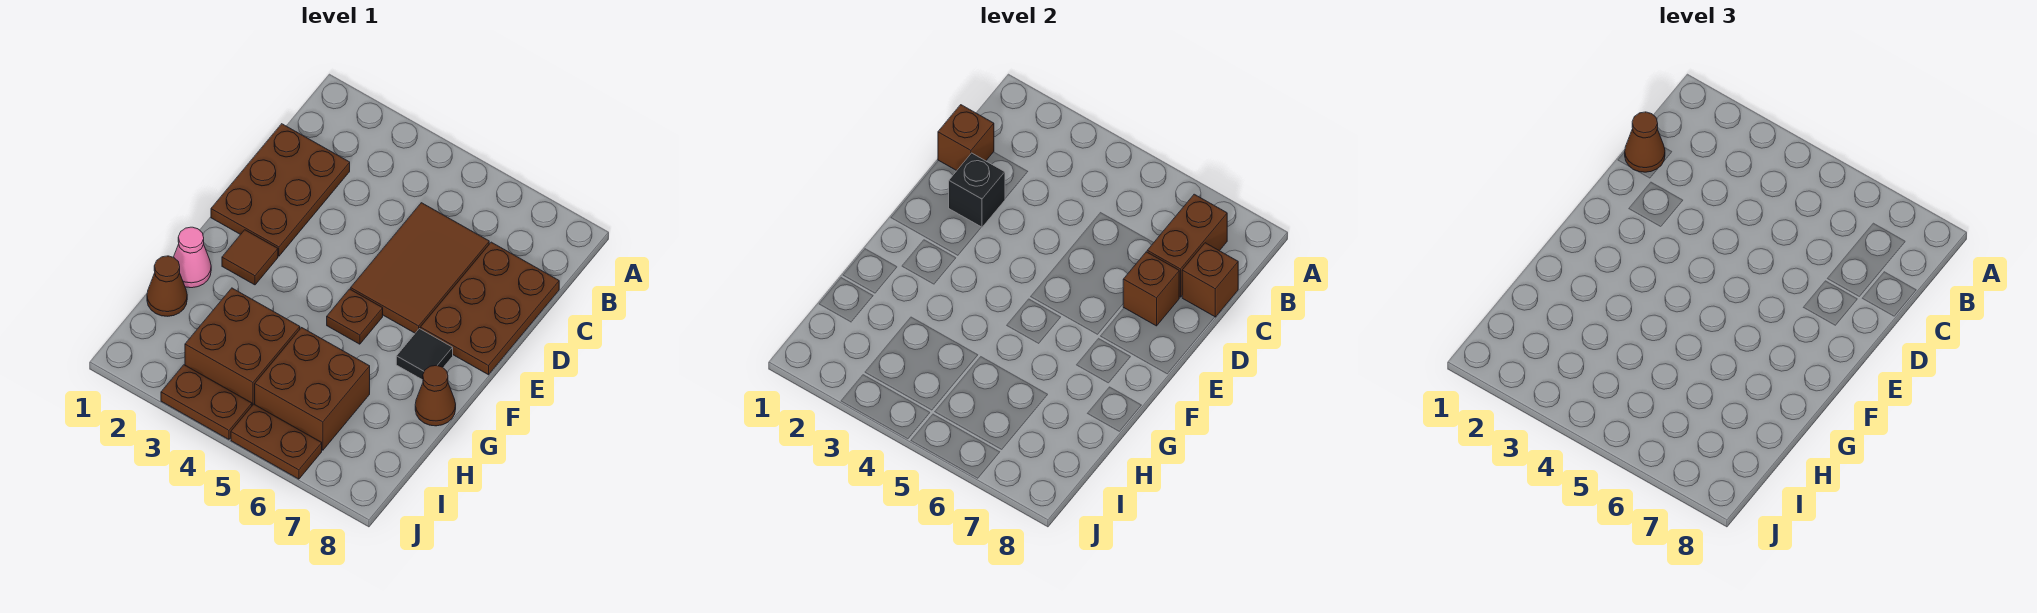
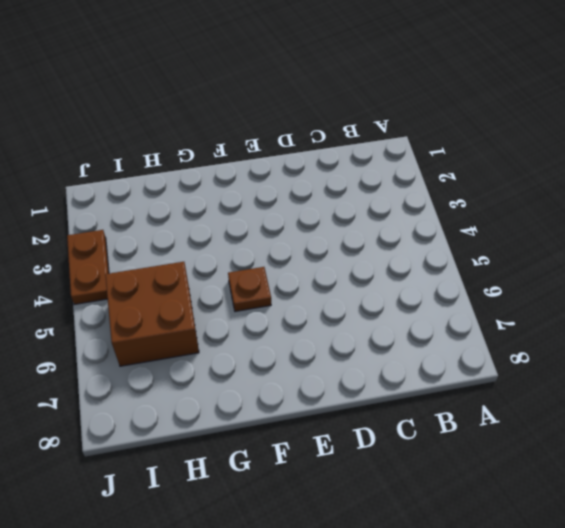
none -> brown plate C1:E2 level 1
none -> brown tile C5:E6 level 1
none -> brown plate C7:E8 level 1

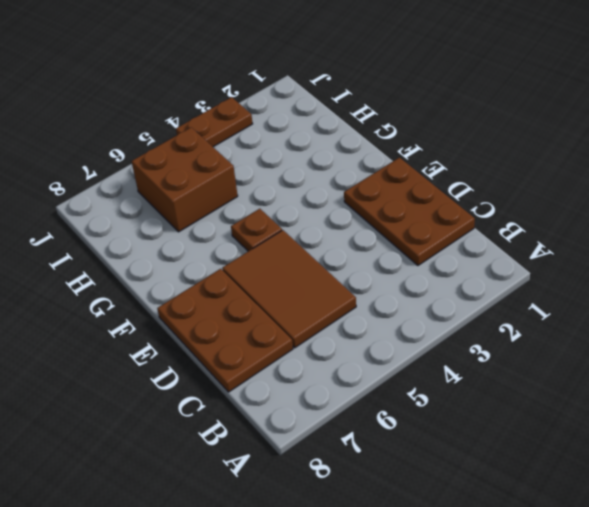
none -> brown tile F2 level 1
none -> black tile F7 level 1
none -> pink cone G1 level 1

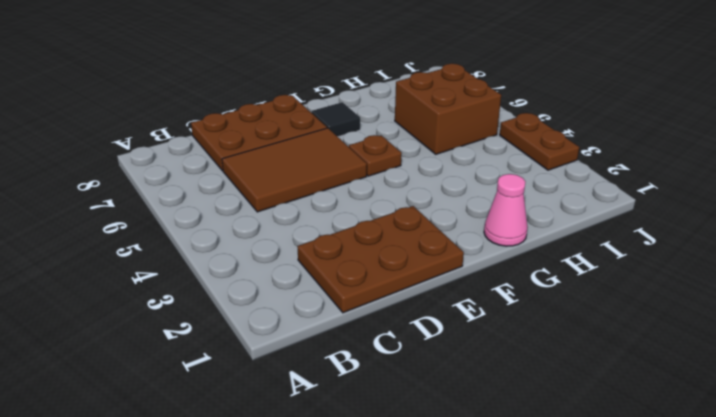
none -> brown tile F2 level 1
none -> brown cone G8 level 1
none -> brown cone H1 level 1

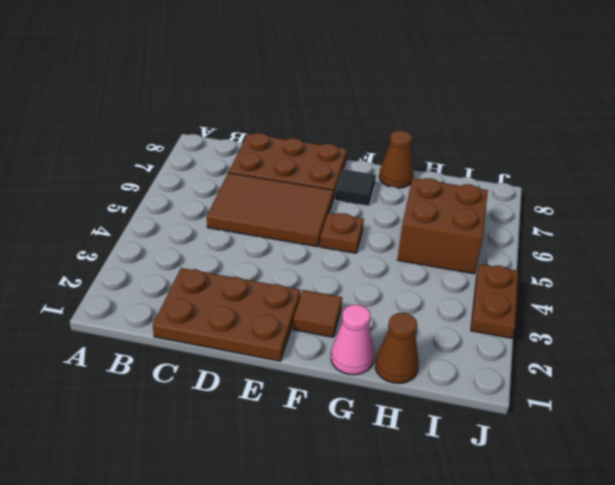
none -> brown brick H3:I4 level 1
none -> brown plate J5:J6 level 1
none -> brown brick B7:C7 level 2

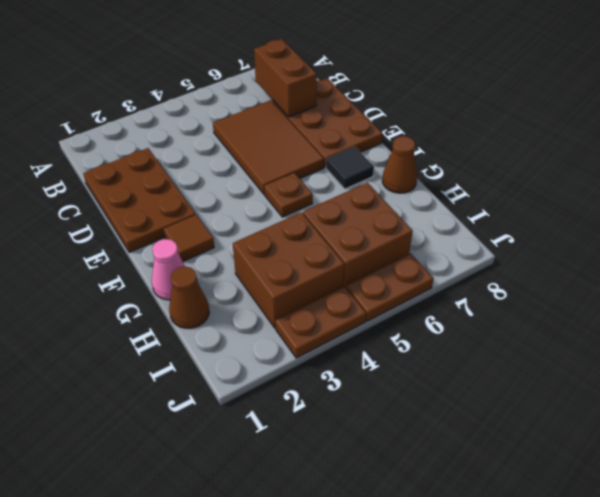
none -> brown brick C1 level 2
none -> brown brick C8 level 2
none -> black brick D2 level 2

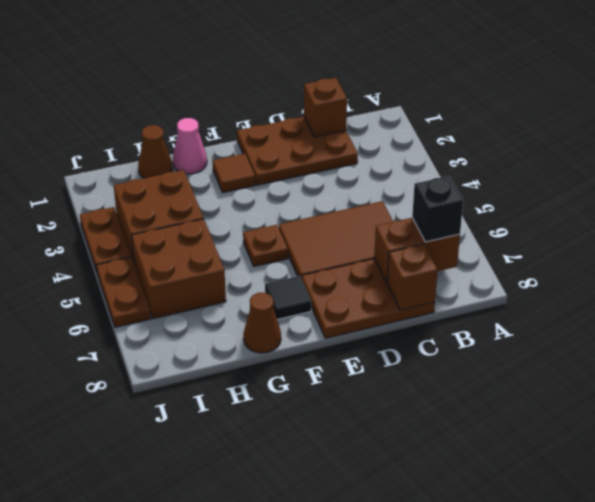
black brick B7 level 3 -> black brick D2 level 2
none -> brown brick D7 level 2
none -> brown cone C1 level 3

